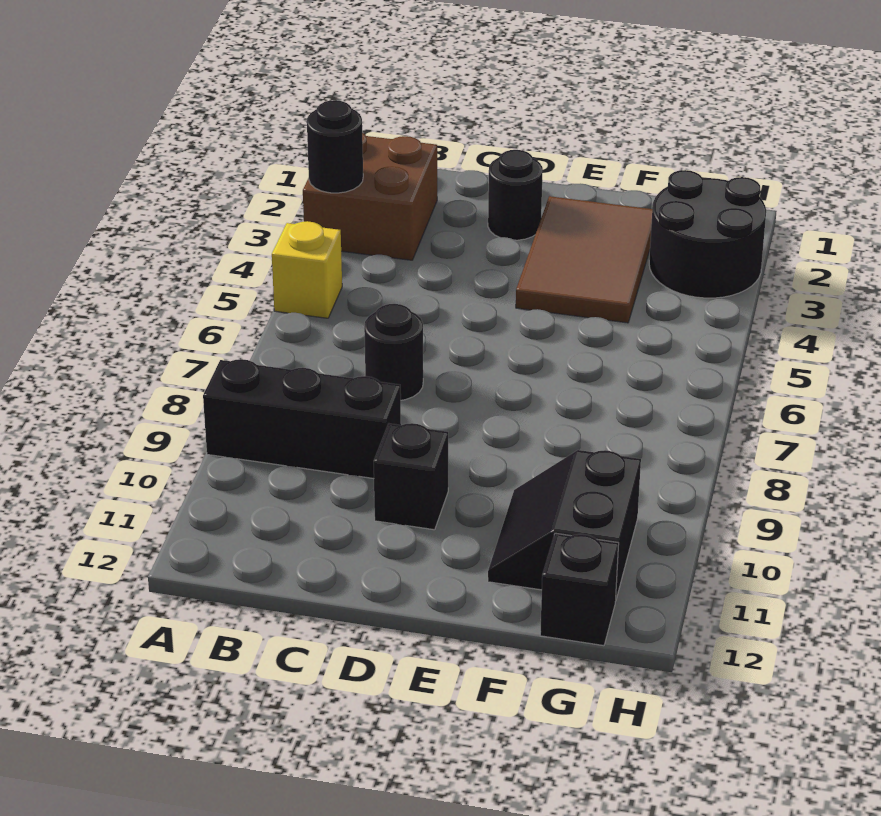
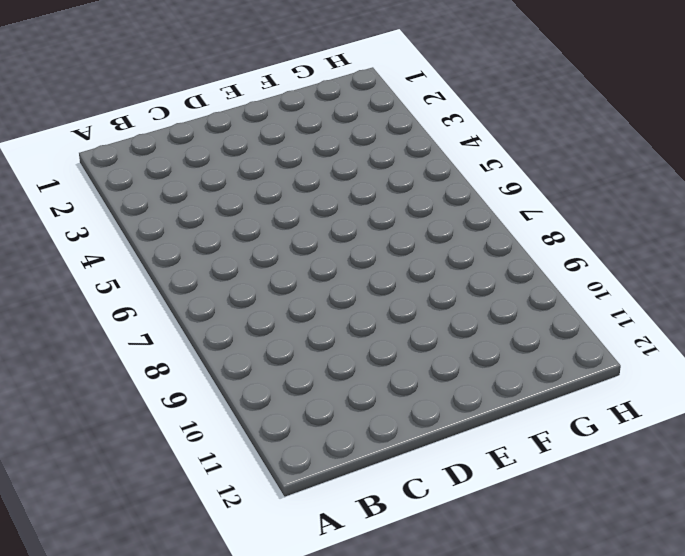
none -> brown brick A2:B3 level 1
none -> yellow brick A5 level 1

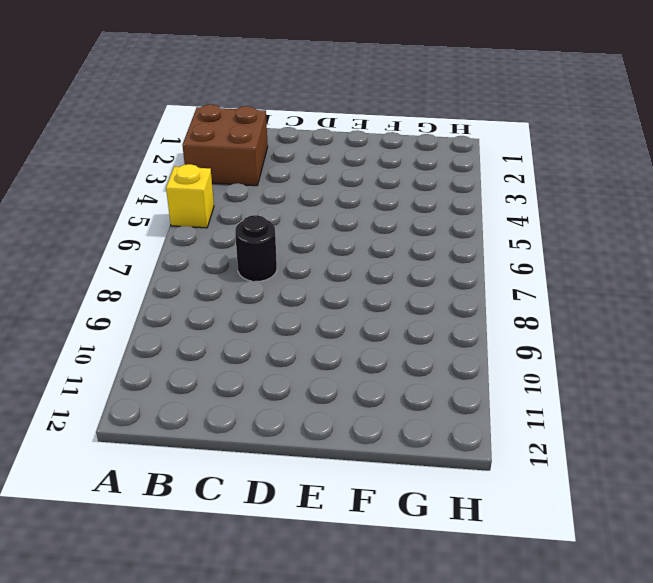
none -> black brick A9:C9 level 1
none -> black round brick D2 level 1

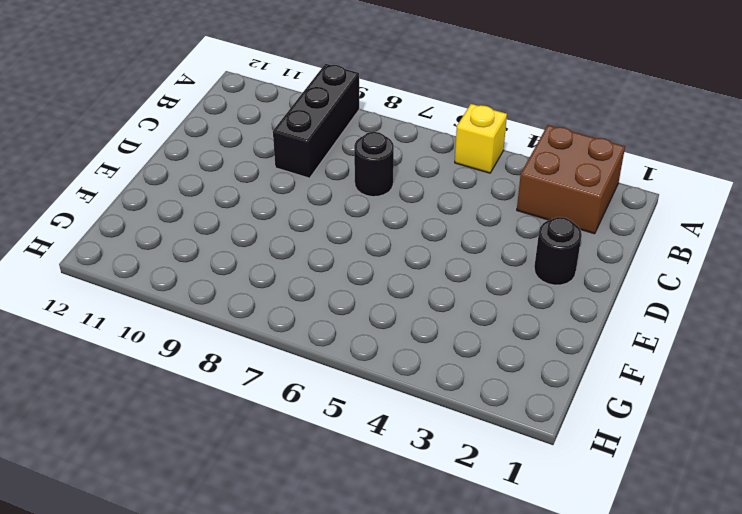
none -> black brick D10 level 1
none -> brown tile E2:F4 level 1

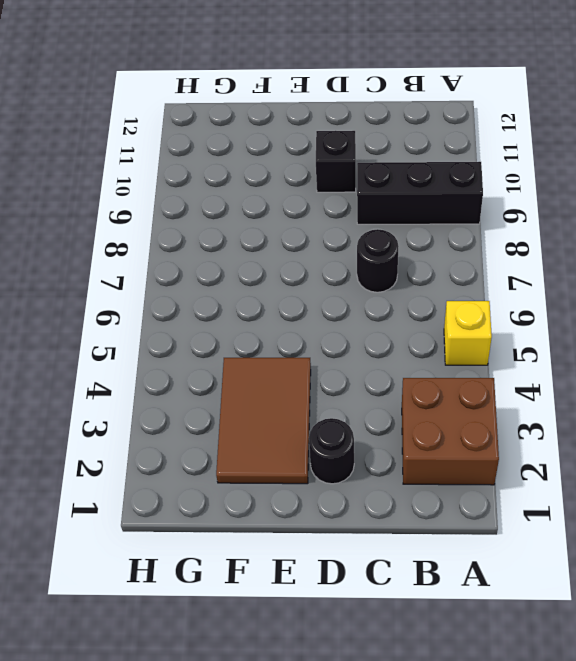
none -> black slope F10:G11 level 1 top G
none -> black round brick G2:H3 level 1

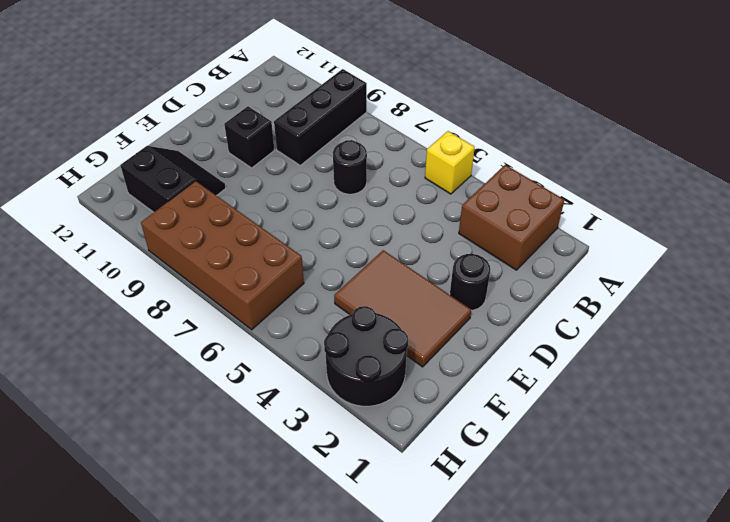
brown brick G6:H9 level 1 -> none
none -> black brick G12 level 1
none -> black round brick A3 level 2

